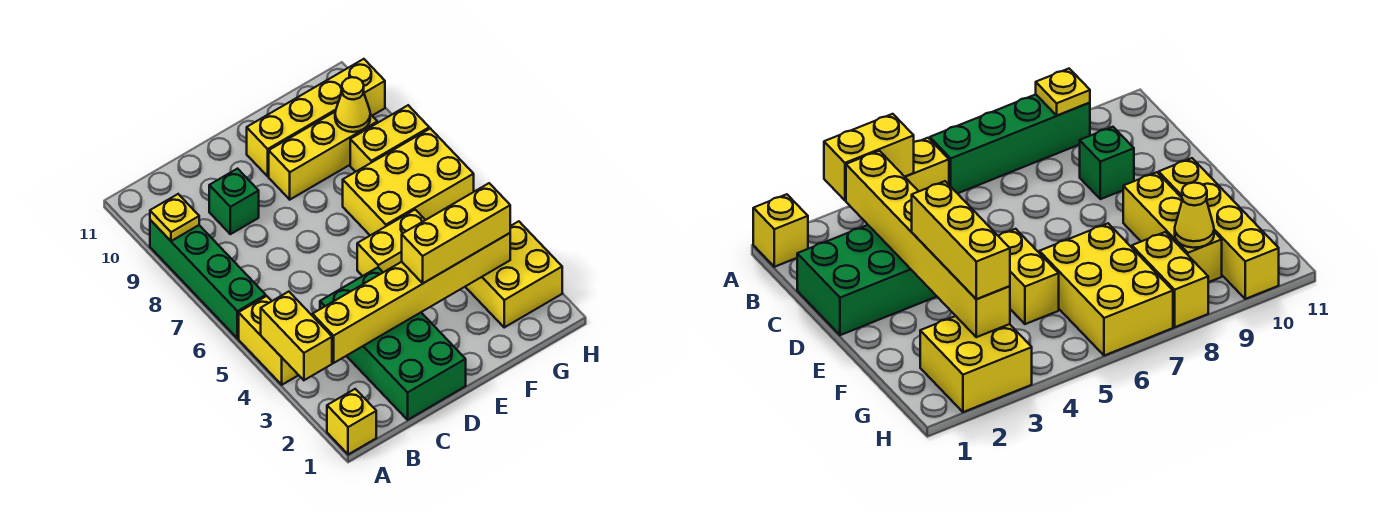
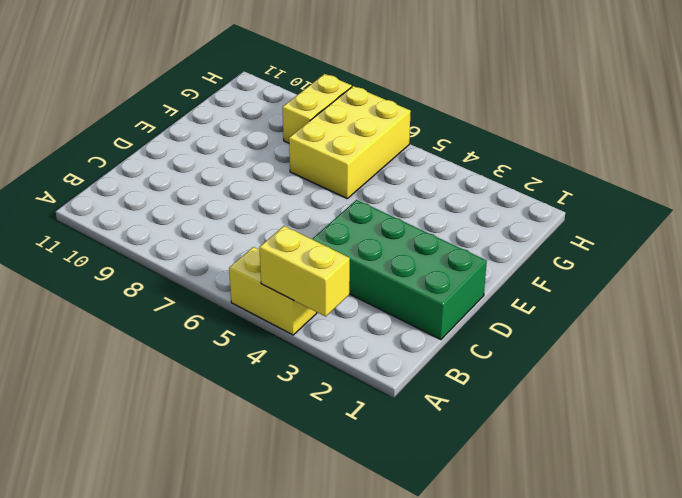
none -> yellow brick A1 level 1
none -> green brick A6:A9 level 1
none -> green brick C9 level 1

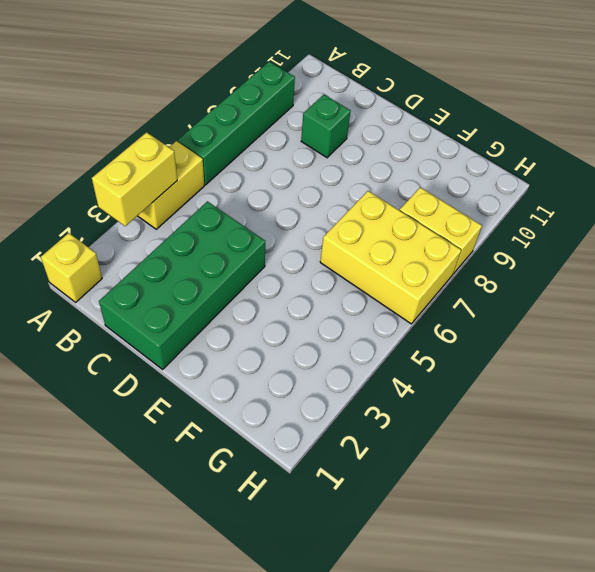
none -> yellow brick E5:F5 level 1
none -> yellow brick E9:G9 level 1
none -> yellow brick E10:H10 level 1

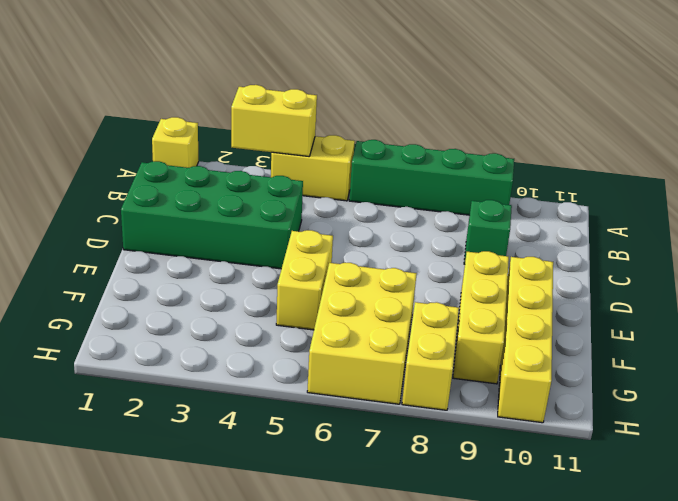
none -> yellow brick G2:H3 level 1
none -> yellow plate A9 level 2
none -> yellow brick B3:G3 level 2

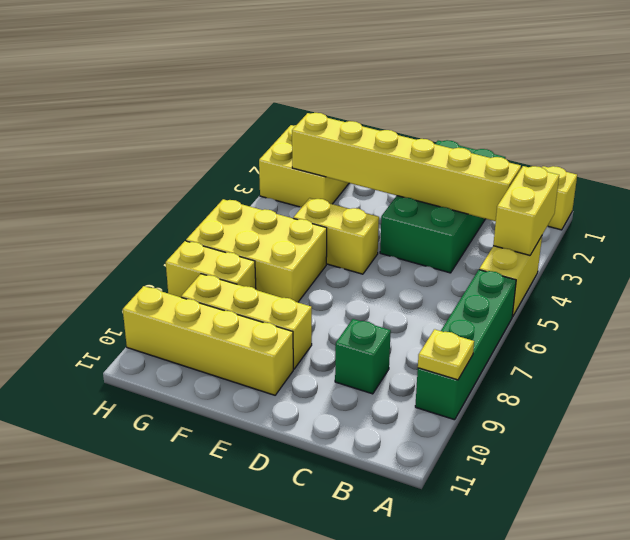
none -> yellow cone G9 level 2
none -> yellow brick E3:G3 level 3

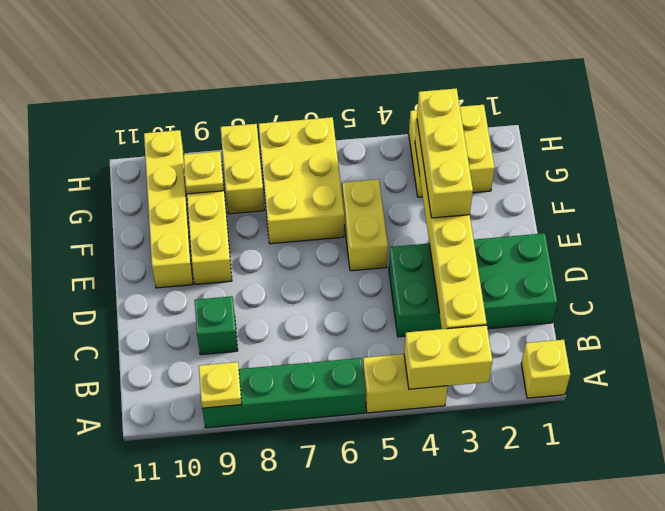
yellow plate G9 level 2 -> yellow cone G9 level 2

